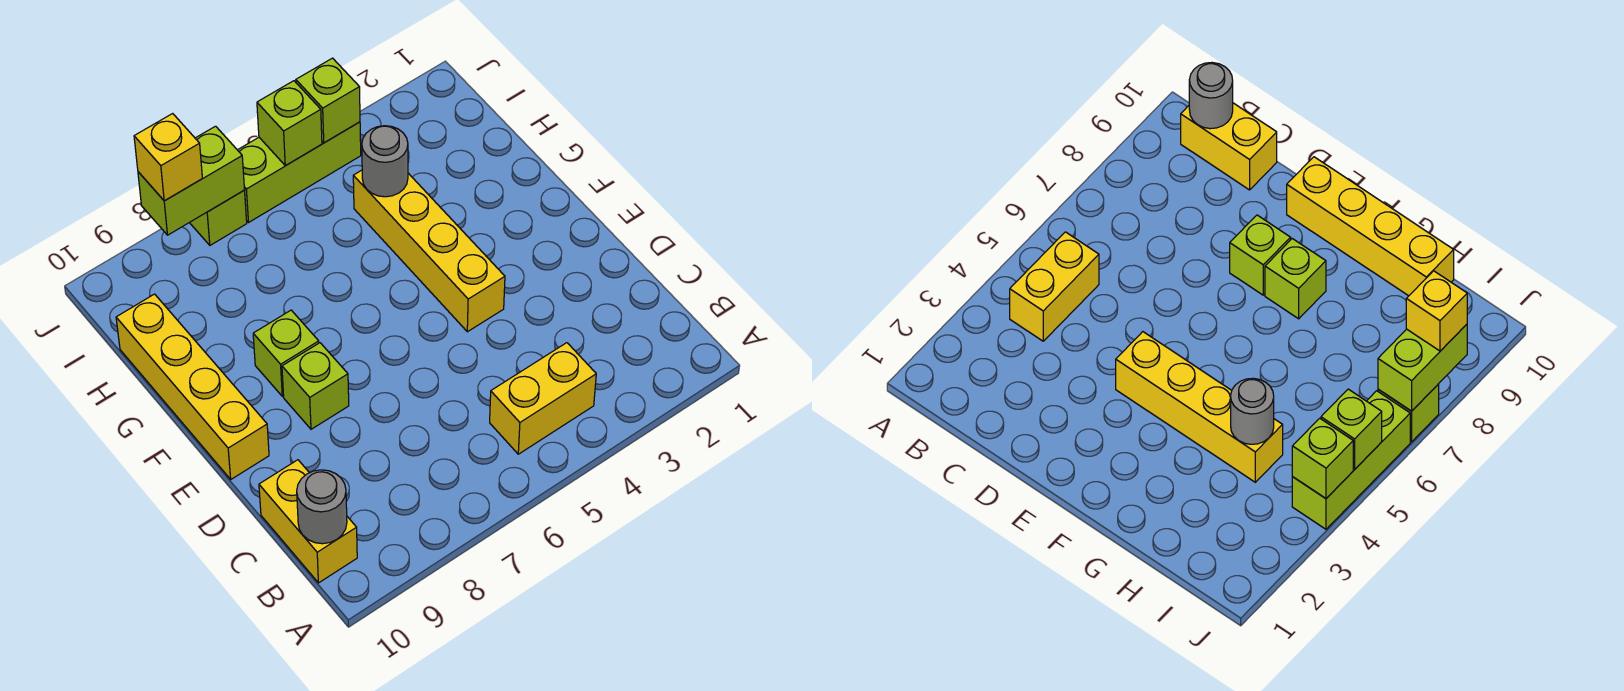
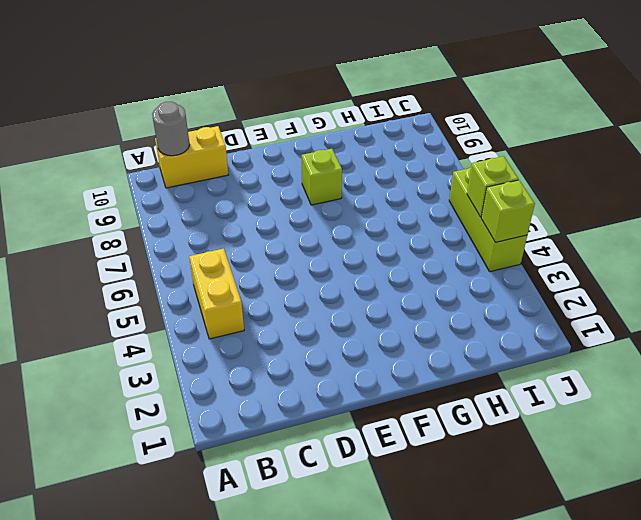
none -> yellow brick E4:H4 level 1
none -> lime brick E8 level 1
none -> yellow brick E10:H10 level 1

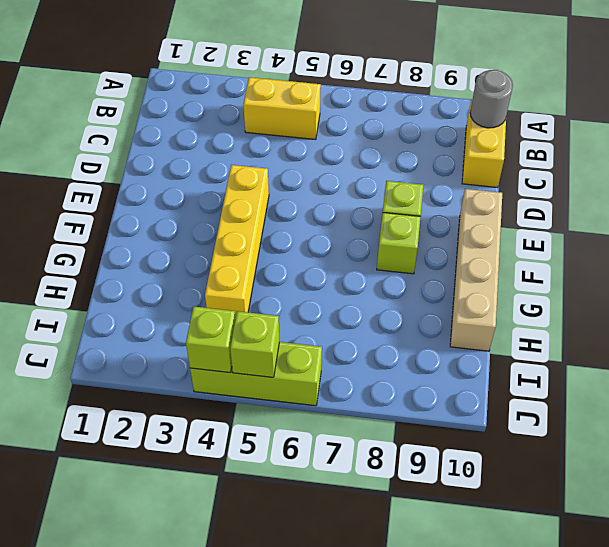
tan brick E10:H10 level 1 -> yellow brick E10:H10 level 1
none -> lime brick J7 level 1
none -> grey round brick H4 level 2
none -> lime brick J7:J8 level 2

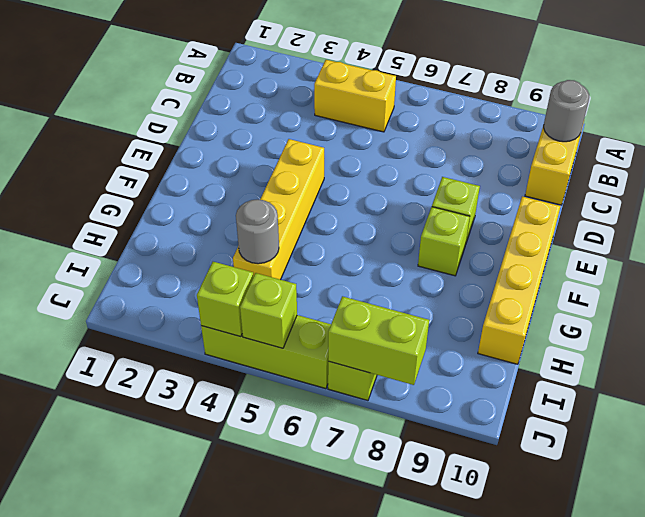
none -> yellow brick J8 level 3

